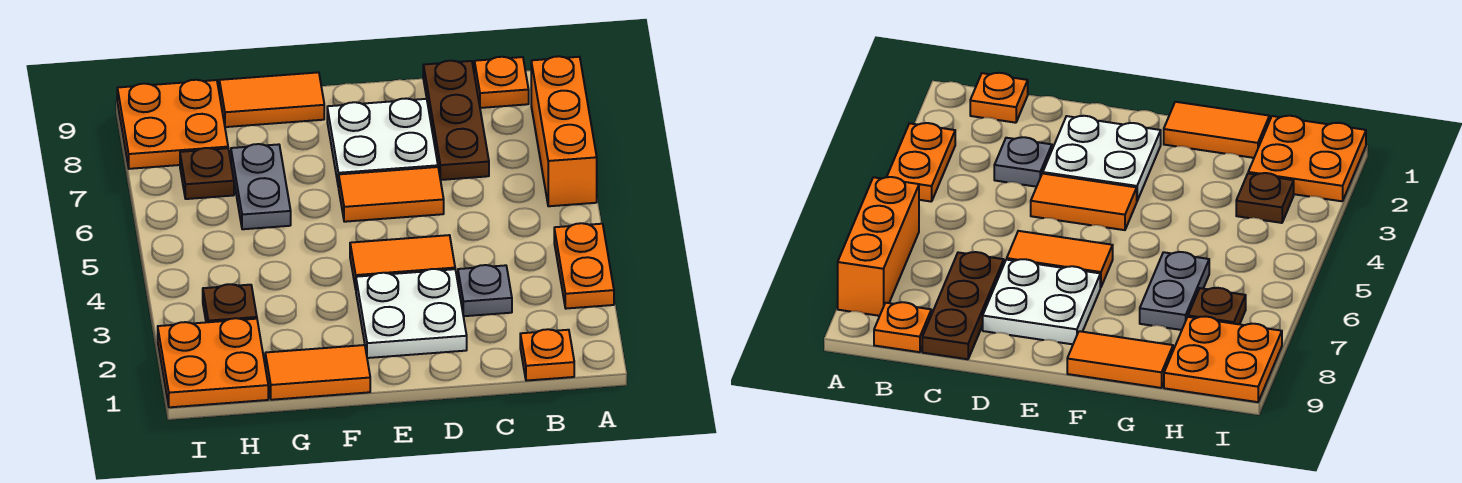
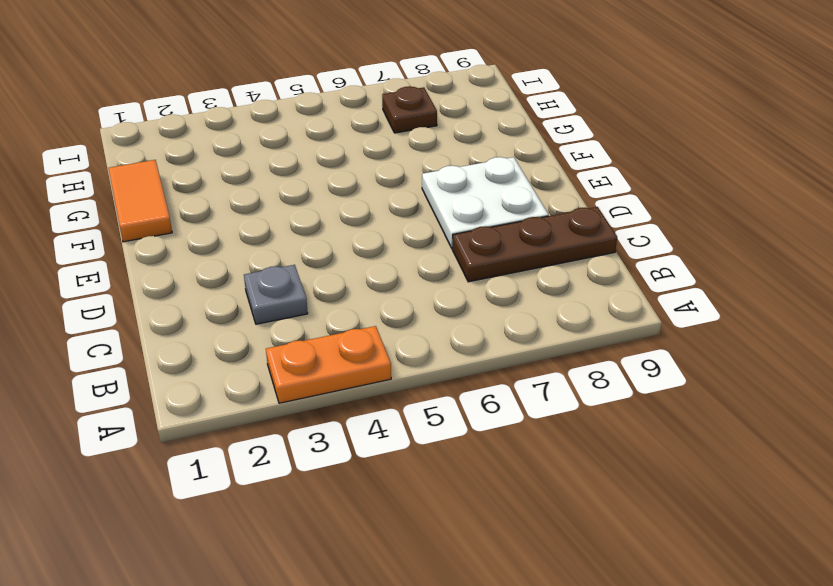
none -> orange brick A6:A8 level 1
none -> orange plate B1 level 1
none -> orange plate B9 level 1

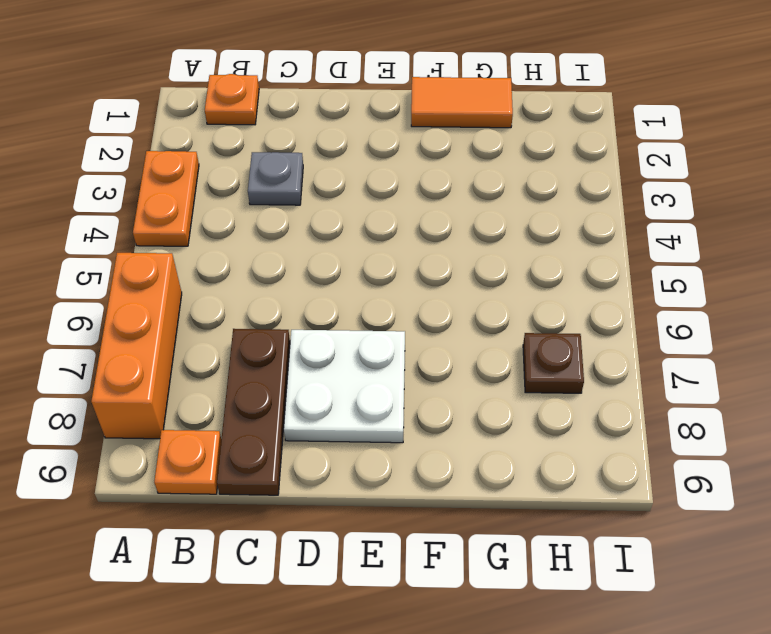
none -> white plate D2:E3 level 1
none -> orange tile D4:E4 level 1
none -> orange tile D6:E6 level 1

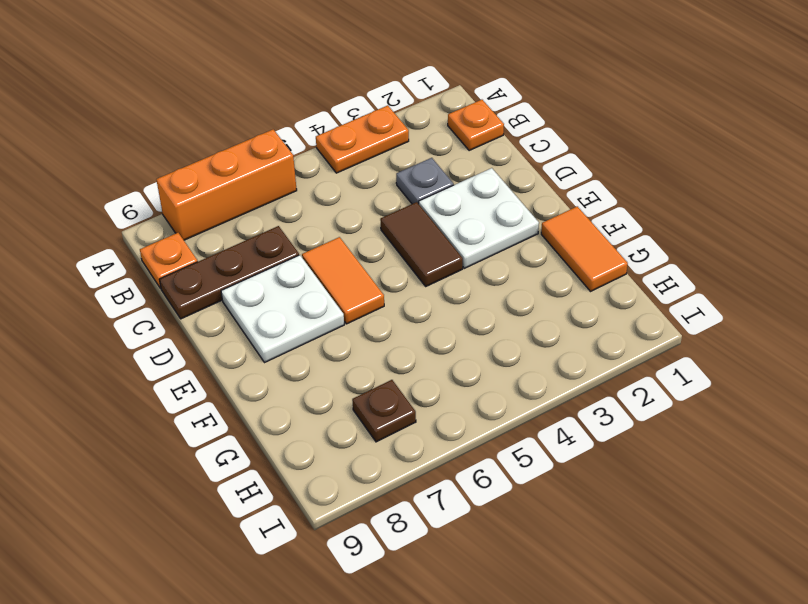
brown tile D4:E4 level 1 -> orange tile D4:E4 level 1
none -> orange tile F9:G9 level 1
none -> grey plate G6:G7 level 1
none -> orange plate H1:I2 level 1

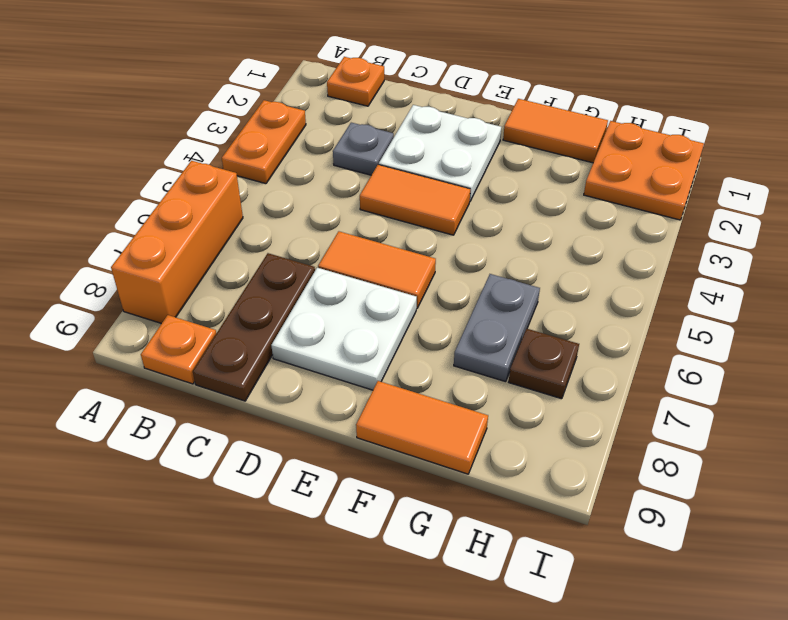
none -> brown plate H3 level 1
none -> orange plate H8:I9 level 1

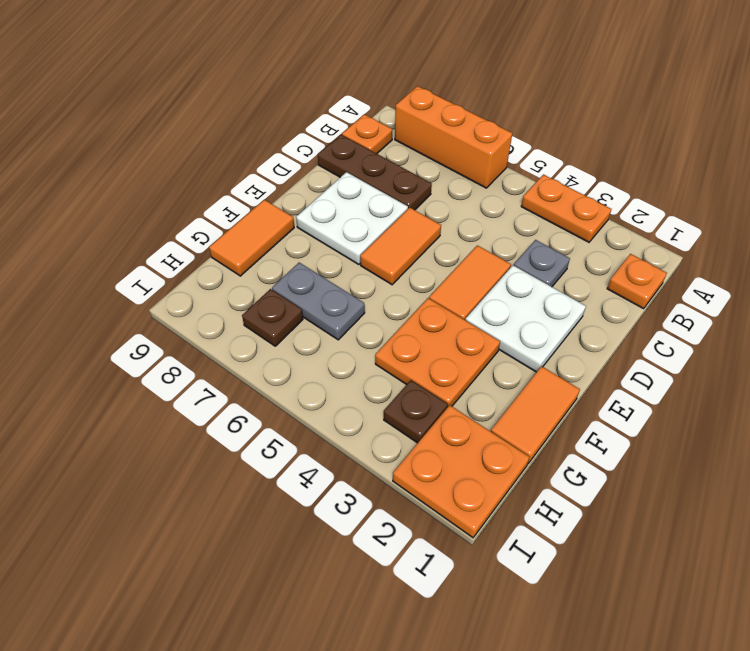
orange plate F3:G4 level 1 -> orange plate H8:I9 level 1

